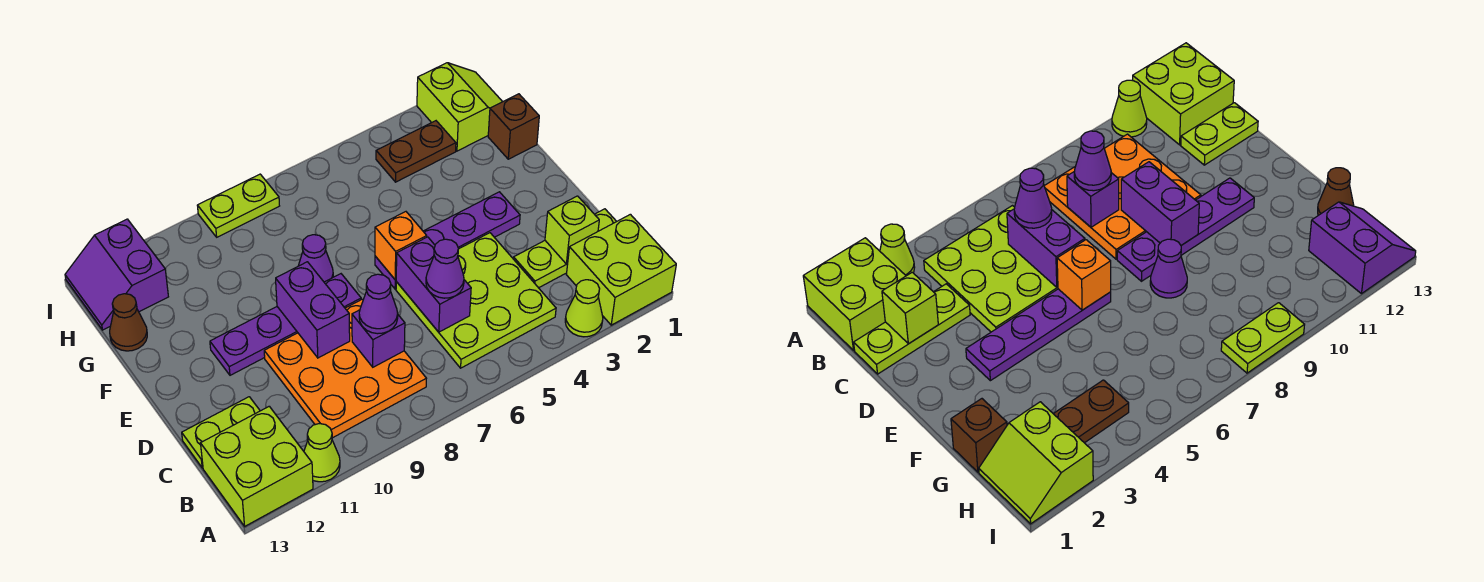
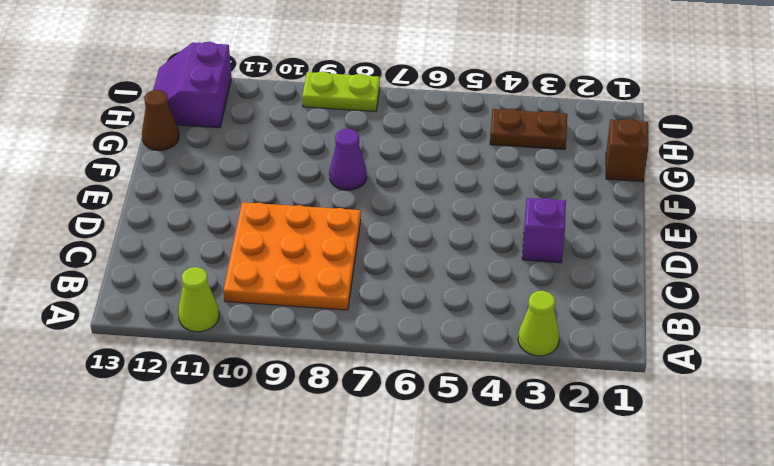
purple brick D3 level 1 -> purple brick C8 level 2
none -> lime brick A1:B2 level 1
none -> lime brick A12:B13 level 1
none -> lime plate B4:D6 level 1

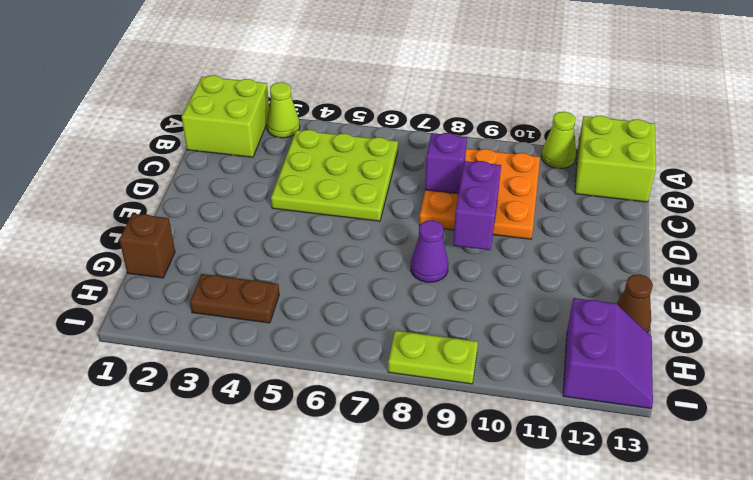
none -> lime plate C1:C3 level 1
none -> lime plate C12:C13 level 1
none -> purple plate E3:E6 level 1

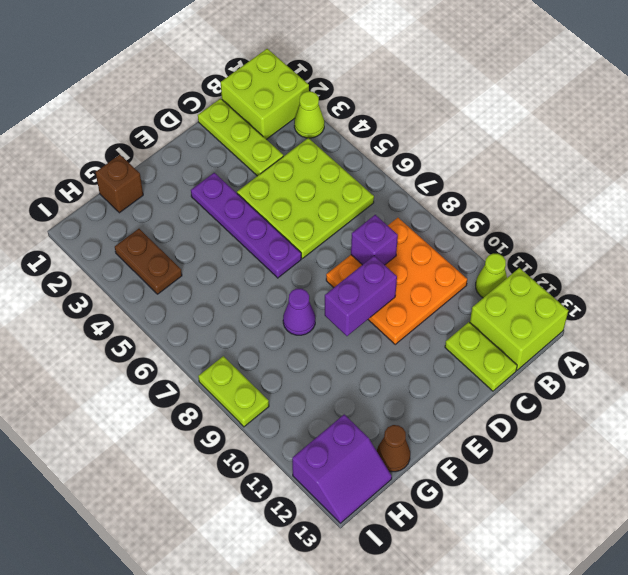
none -> purple plate E8:E11 level 1
none -> lime slope H1:I2 level 1 top 2
none -> lime brick C2 level 2

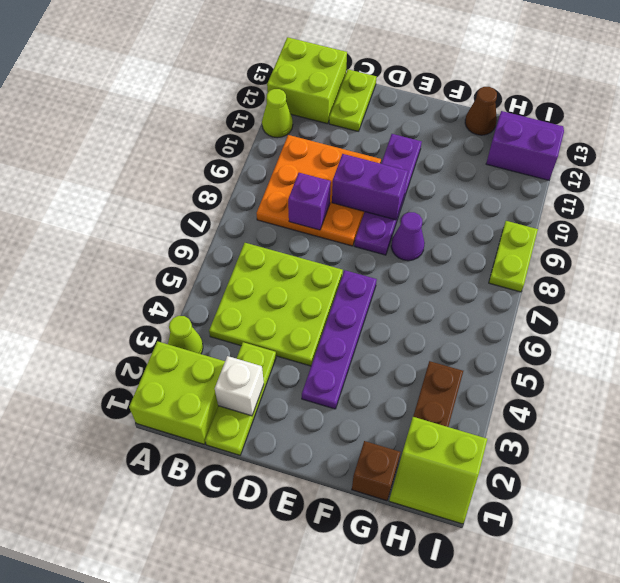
white brick C2 level 2 -> lime brick C2 level 2
none -> purple brick C6:D6 level 2
none -> orange brick E6 level 2
none -> purple cone C6 level 3

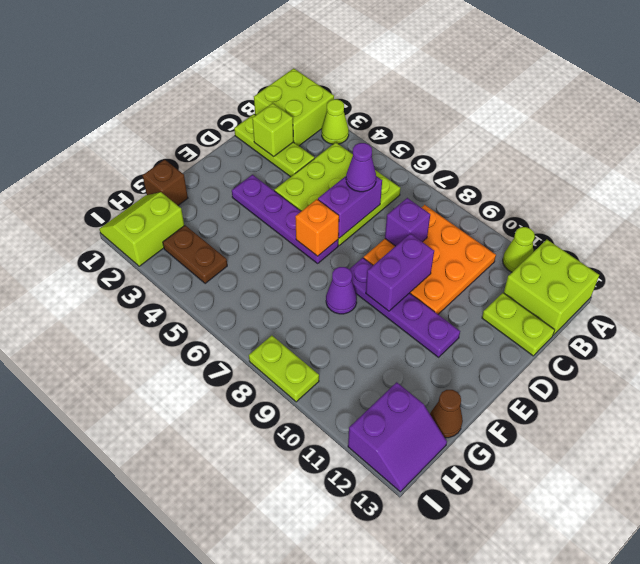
none -> purple cone C8 level 3

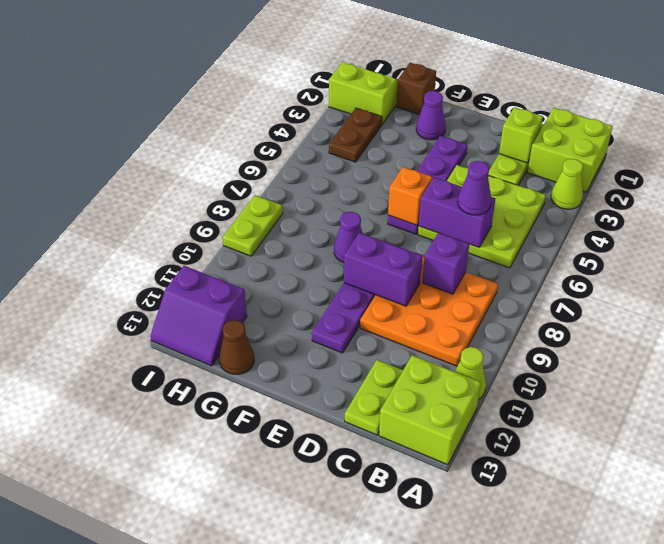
purple cone F2 level 1 -> purple cone C8 level 3

